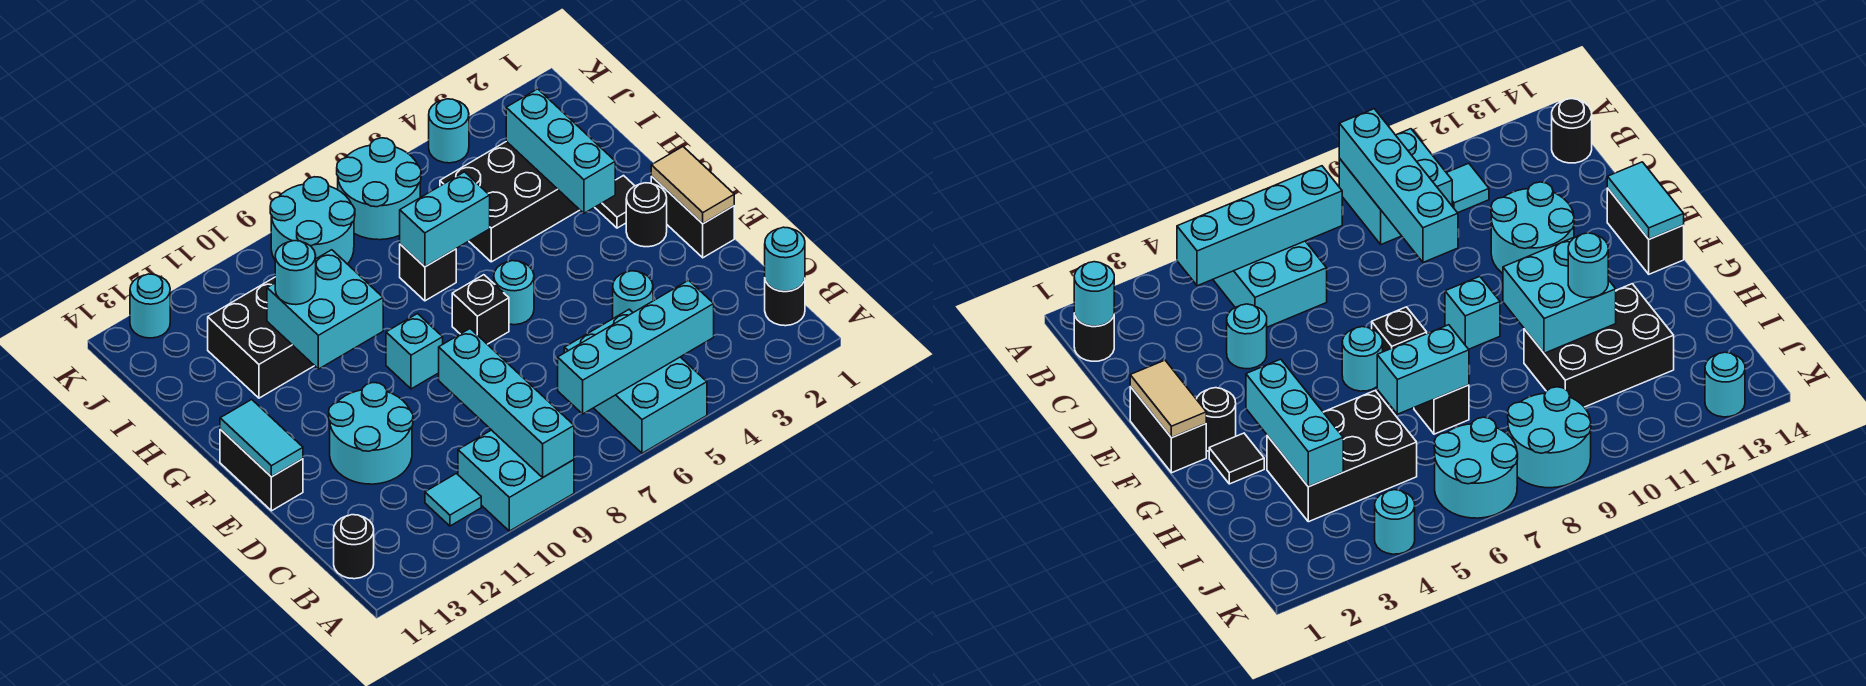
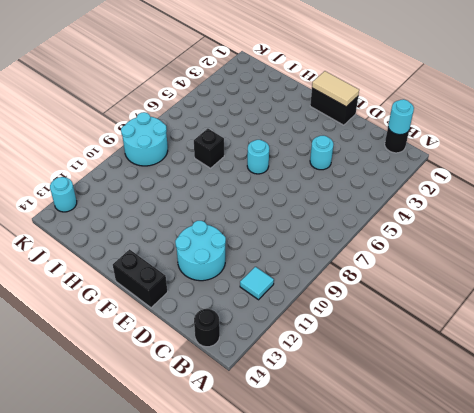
none -> cyan brick A5:C6 level 1
none -> cyan brick A9:B10 level 1
none -> black round brick F2 level 1
none -> black brick F7 level 1

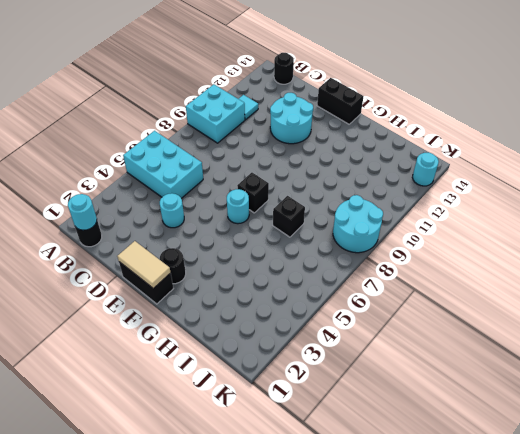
none -> cyan brick F9 level 1
none -> black tile G2 level 1
none -> black brick H3:I5 level 1
none -> black brick H10:I12 level 1

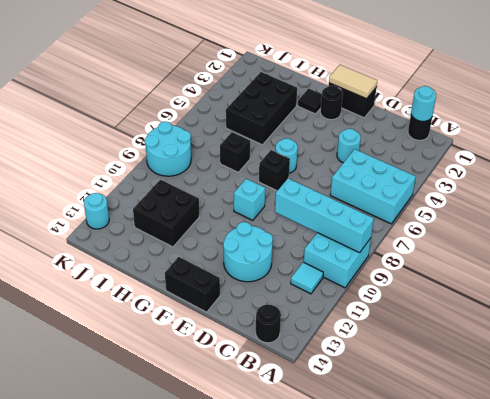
black brick H11:I12 level 1 -> black brick H10:I12 level 1
none -> cyan round brick J6:K7 level 1
none -> cyan round brick K4 level 1
none -> cyan brick B4:B7 level 2
none -> cyan tile E14:F14 level 2

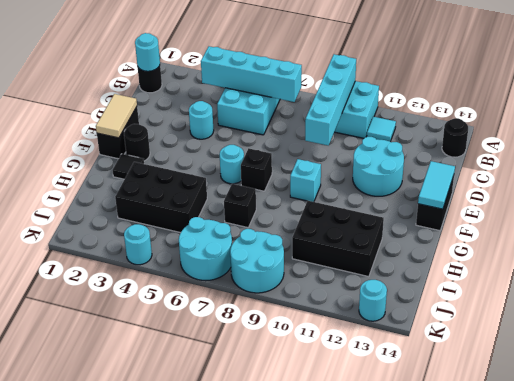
none -> cyan brick G3:I3 level 2
none -> cyan brick G10:H11 level 2
none -> cyan brick H6:H7 level 2
none -> cyan round brick H11 level 3

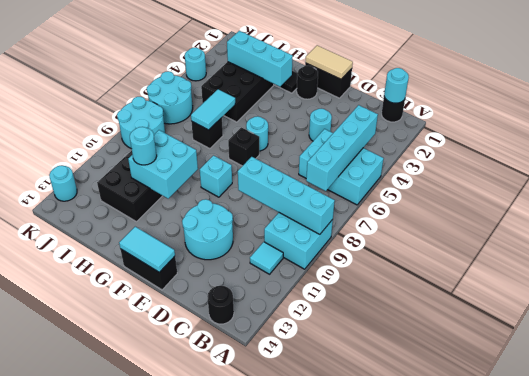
cyan tile H6:H7 level 2 -> cyan brick H6:H7 level 2

